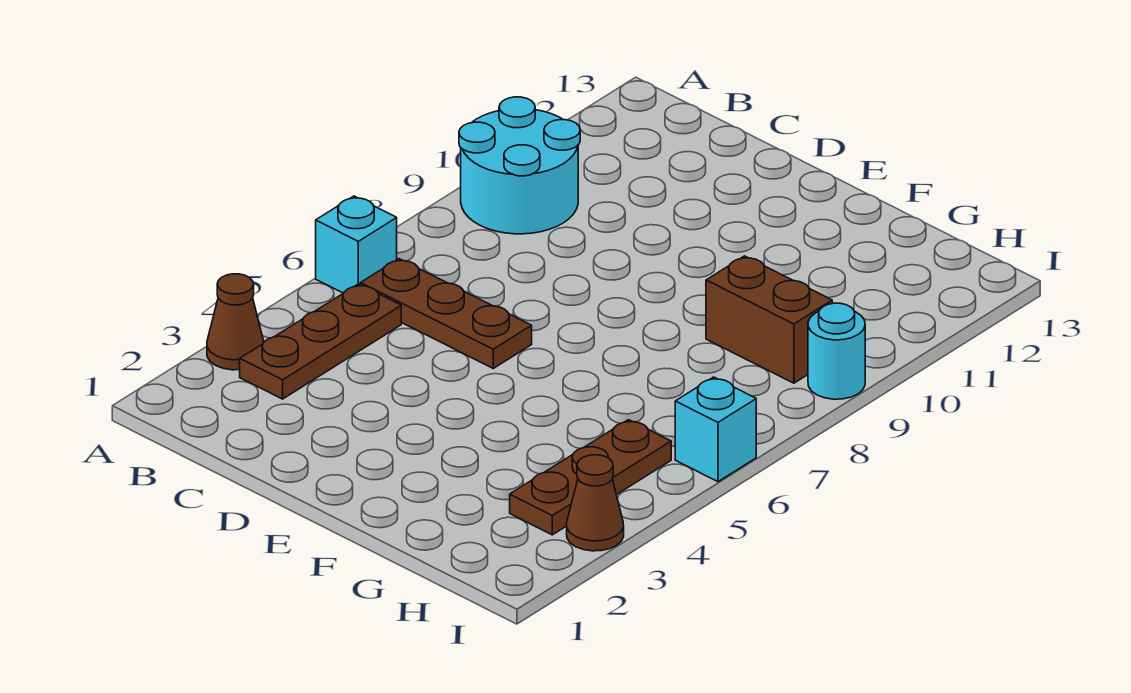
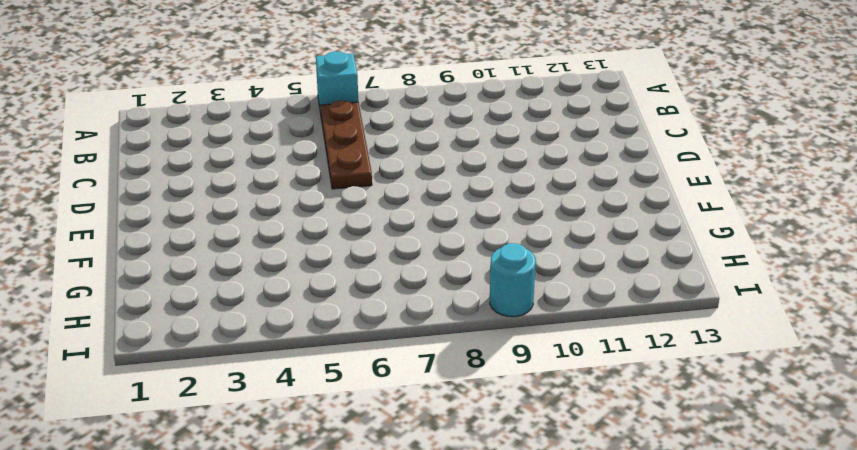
none -> brown cone A3 level 1
none -> cyan round brick A9:B10 level 1

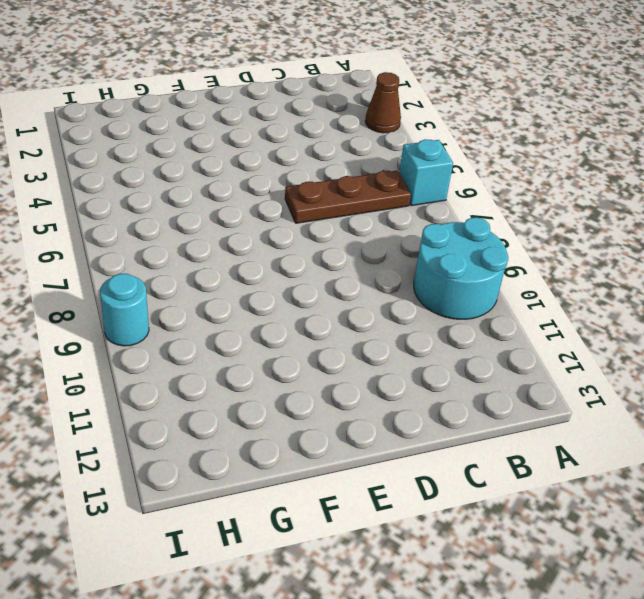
none -> brown plate B3:B5 level 1
none -> brown brick G9:H9 level 1

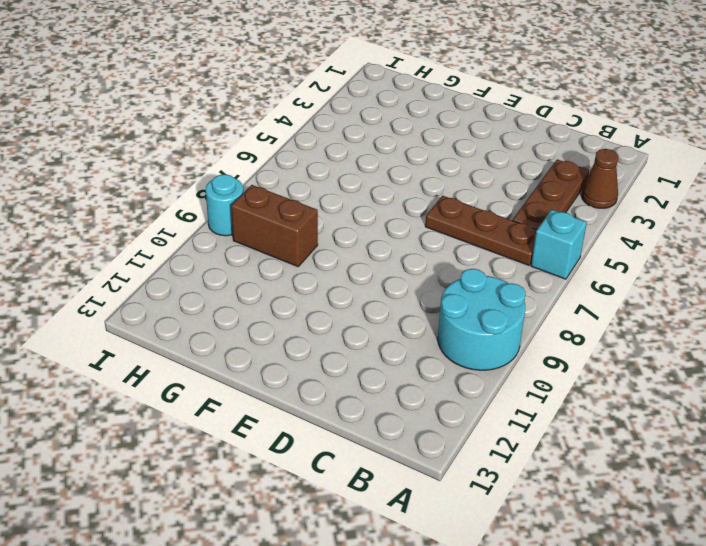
none -> brown plate H3:H5 level 1
none -> brown cone I3 level 1

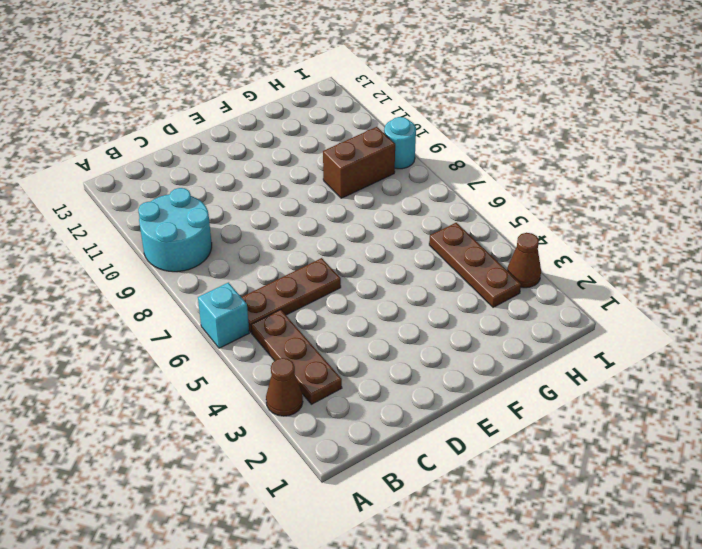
none -> cyan brick I6 level 1

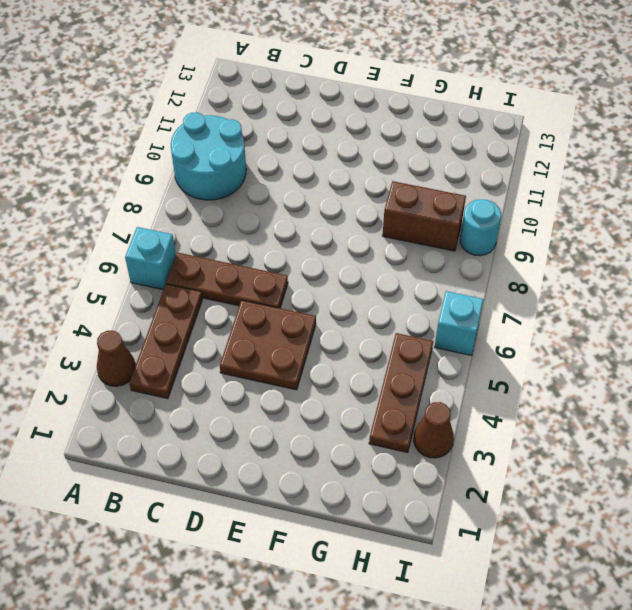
brown plate D4:E5 level 1 -> none

